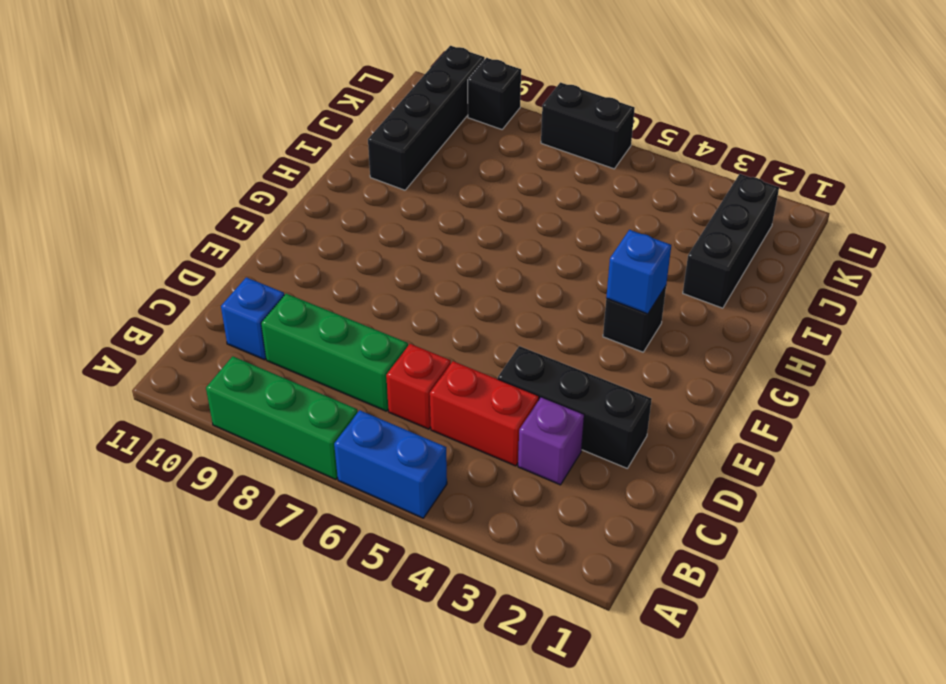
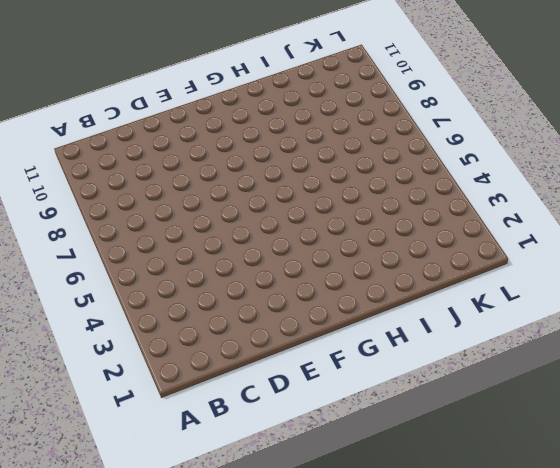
none -> blue brick A5:A6 level 1
none -> green brick A7:A9 level 1
none -> purple brick C3 level 1

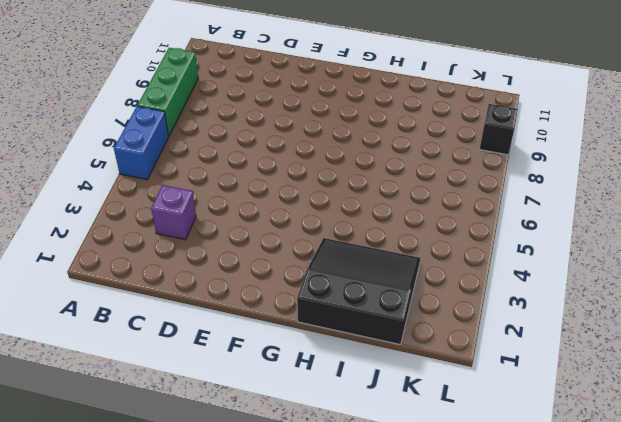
black slope H1:J3 level 1 top 1 -> black brick I2:K2 level 1
none -> red brick C4:C5 level 1
none -> red brick C6 level 1
none -> green brick C7:C9 level 1

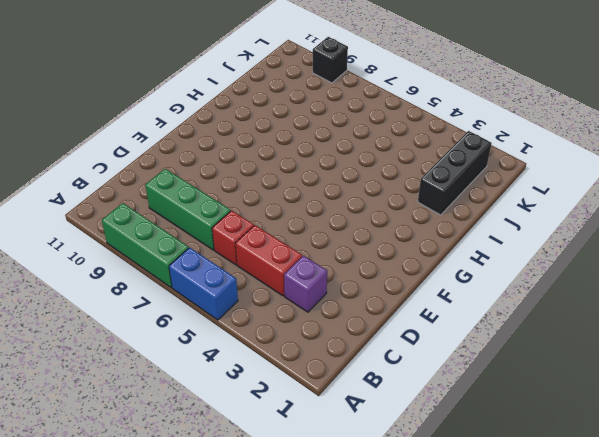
none -> blue brick C10 level 1
none -> black brick D2:D4 level 1
none -> black brick G3 level 1

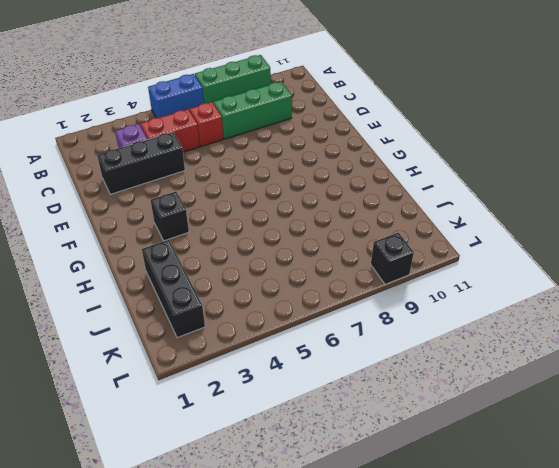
none -> blue brick C10 level 1
none -> black brick I10:L10 level 1
none -> black brick L6:L7 level 1

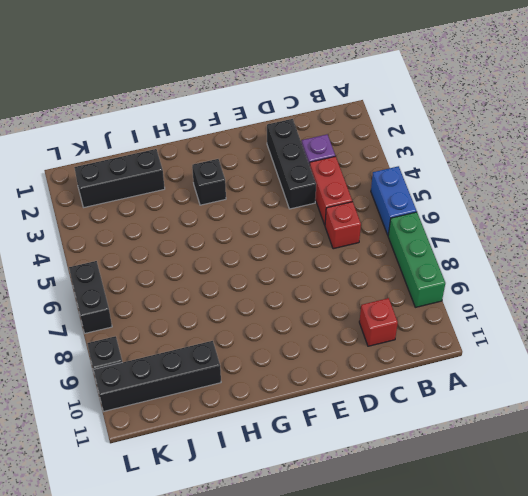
red brick C10 level 1 -> blue brick C10 level 1
none -> green brick C7:C9 level 1
none -> blue brick G3 level 2

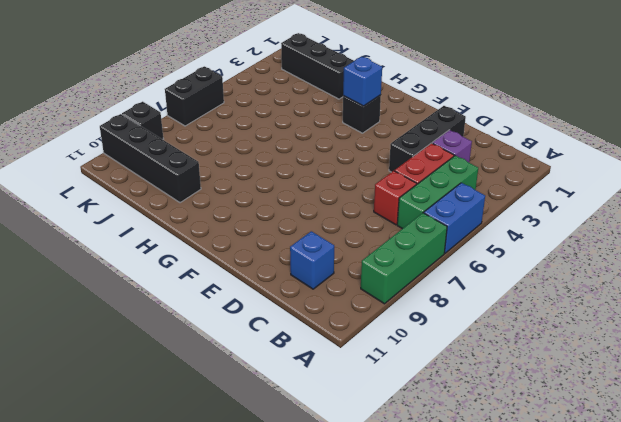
green brick B4:B6 level 1 -> green brick C7:C9 level 1

